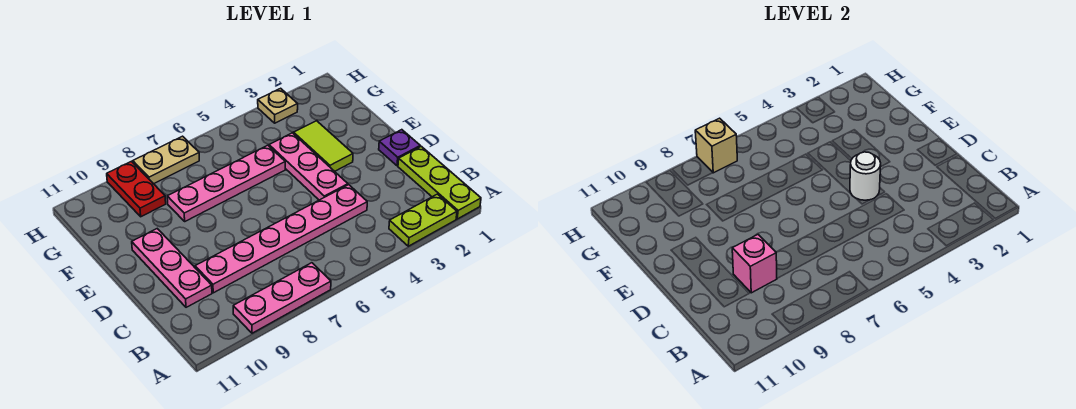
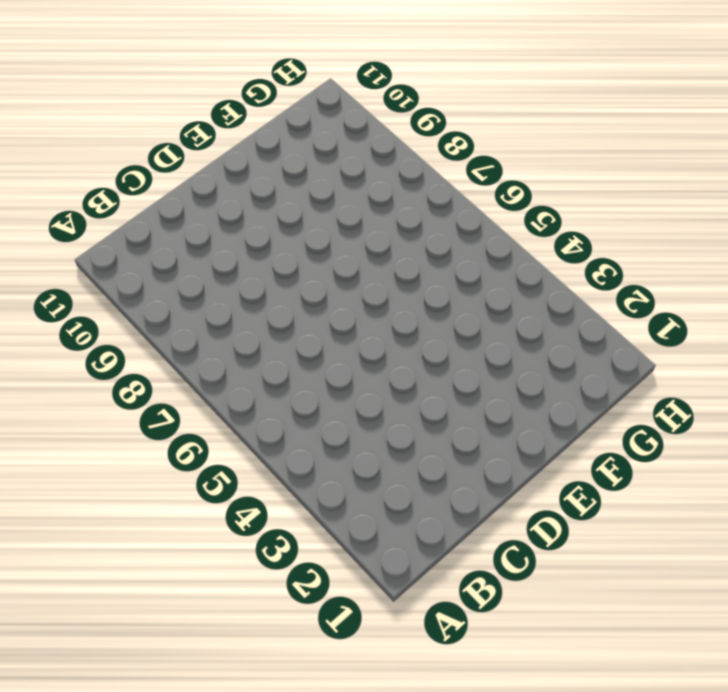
none -> lime plate A1:C1 level 1
none -> lime plate A2:A3 level 1
none -> pink plate A7:A9 level 1

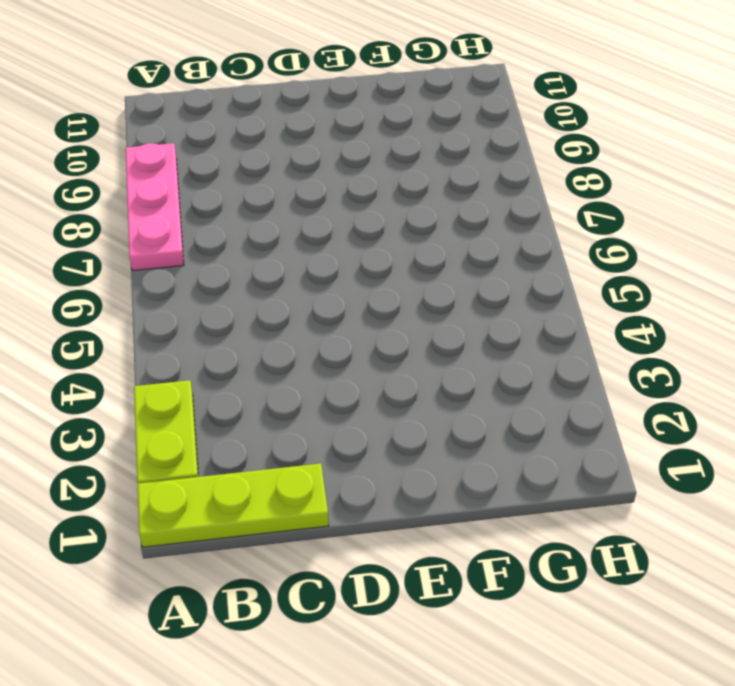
none -> pink plate C4:C9 level 1
none -> pink plate C10:E10 level 1
none -> purple plate D1 level 1

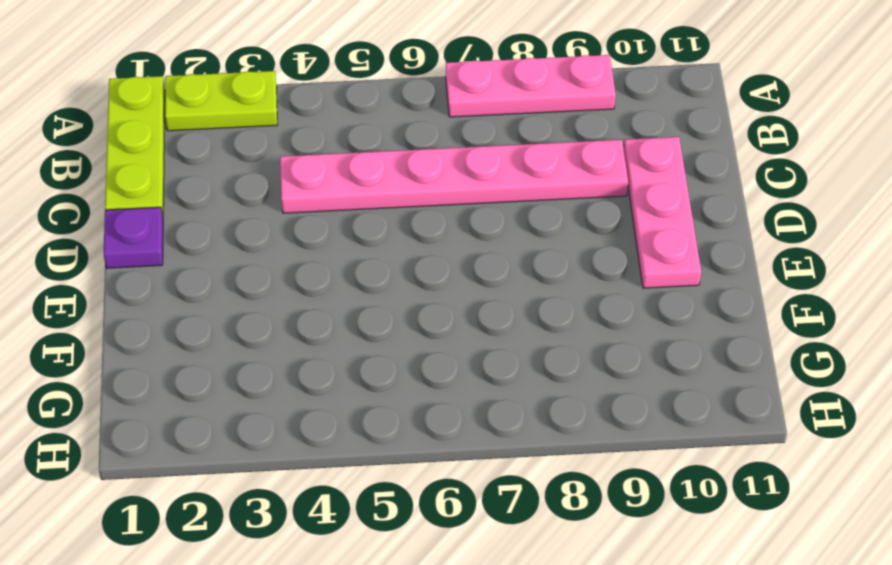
none -> pink plate D4:F4 level 1
none -> lime tile E3:F3 level 1
none -> pink plate F5:F8 level 1

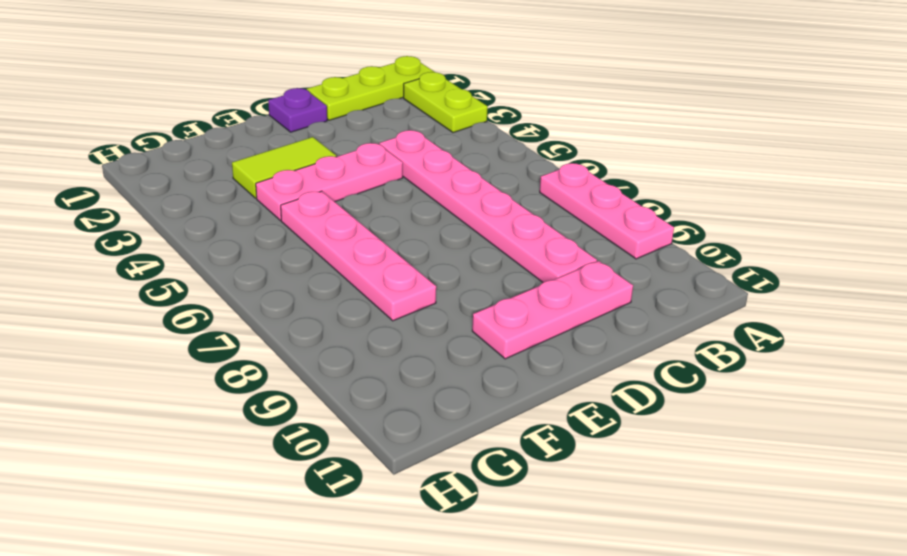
none -> red plate G9:H9 level 1
none -> tan plate H3 level 1
none -> tan plate H7:H8 level 1

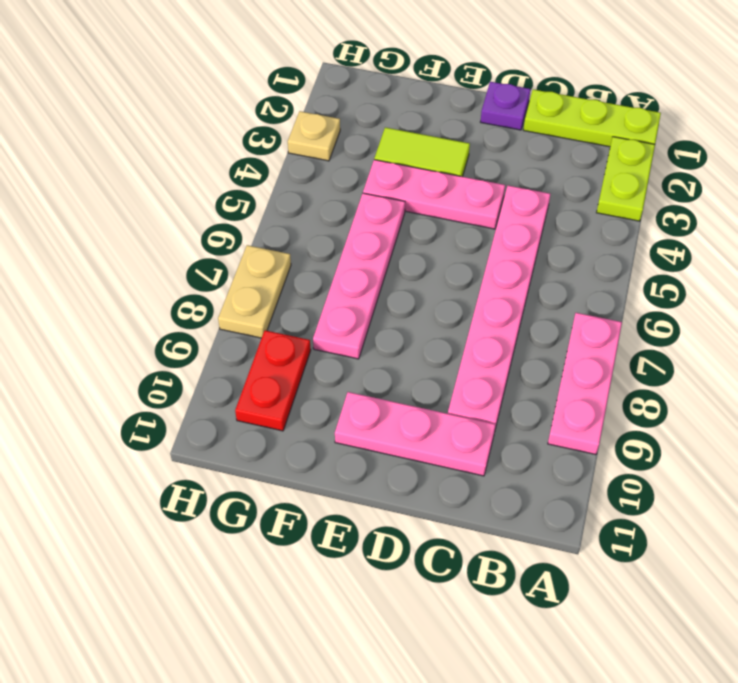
red plate G9:G10 level 1 -> red plate G9:H9 level 1
none -> pink brick C9 level 2
none -> white round brick D4 level 2
none -> tan brick H7 level 2

